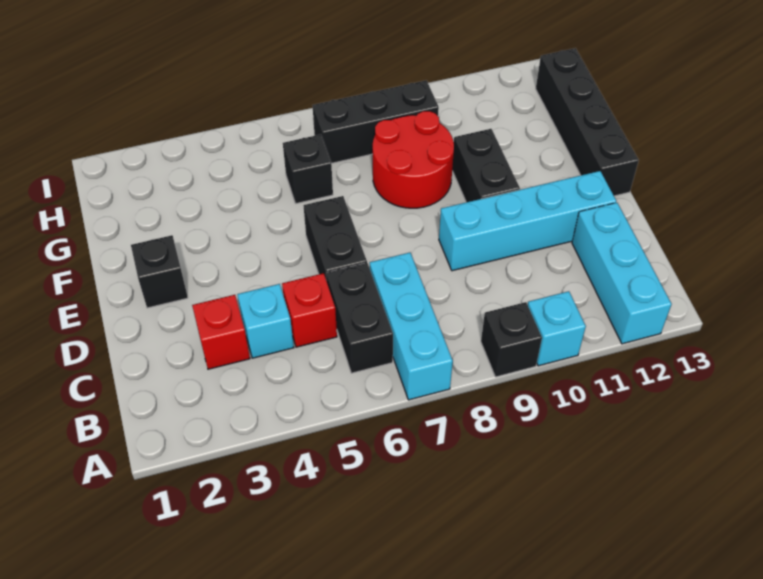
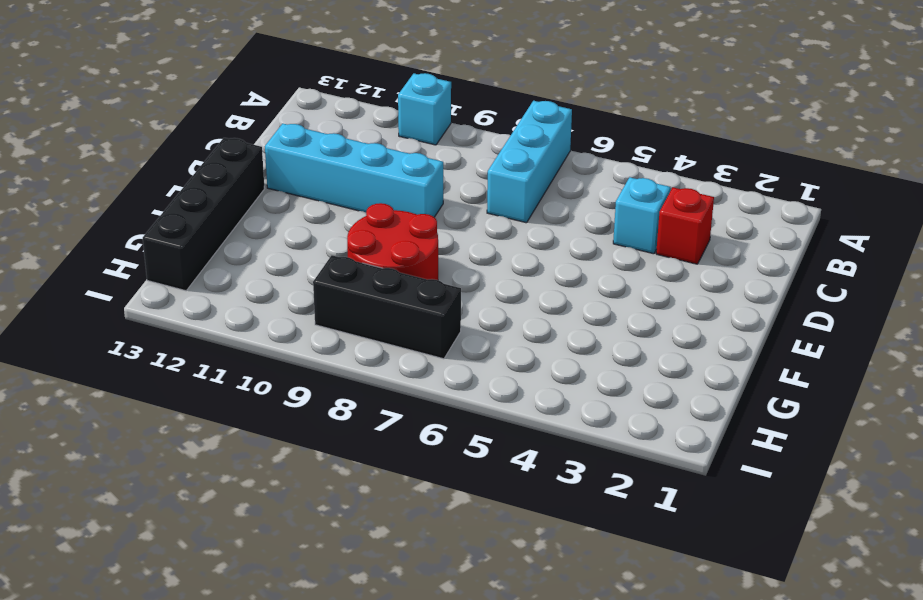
none -> black brick A9 level 1
none -> cyan brick A12:C12 level 1
none -> black brick B6:C6 level 1

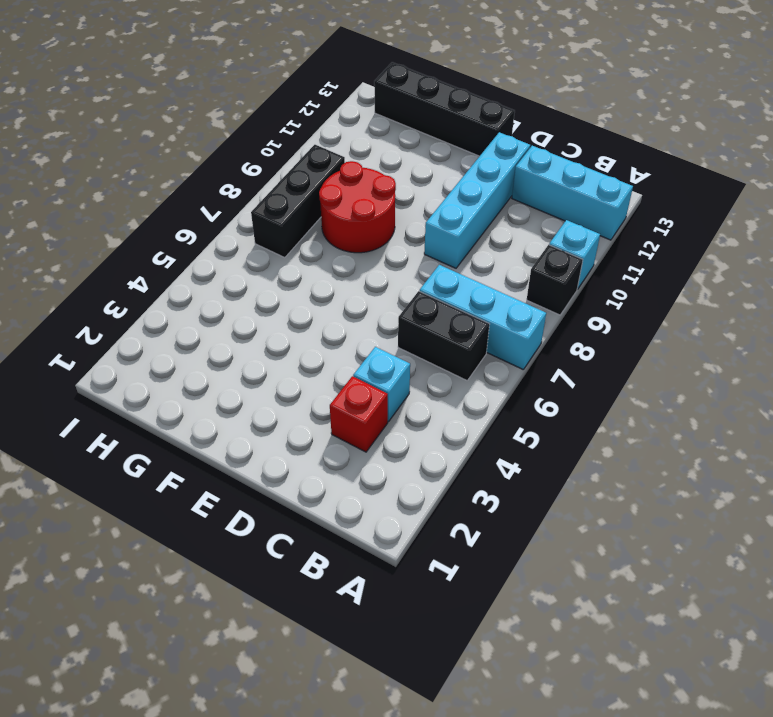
none -> red brick C5 level 1
none -> black brick D6:E6 level 1
none -> black brick E2 level 1

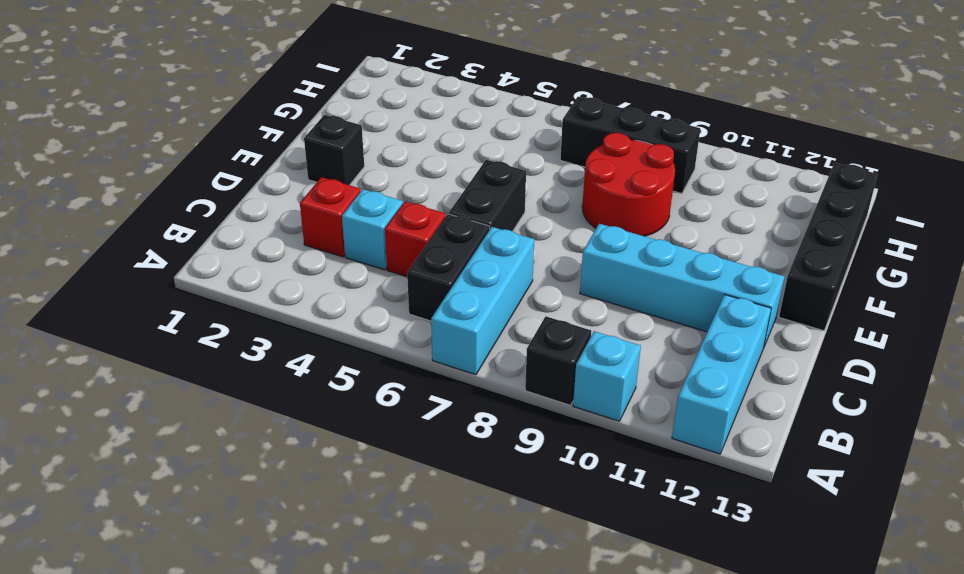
none -> black brick E10:F10 level 1
none -> black brick G6 level 1

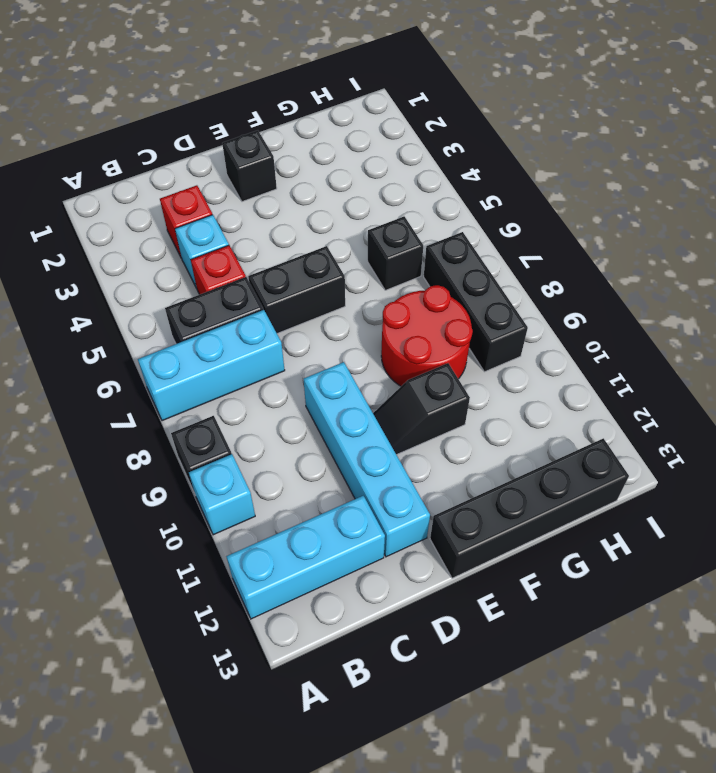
black slope E10:F10 level 1 top F -> black brick E10:F10 level 1

